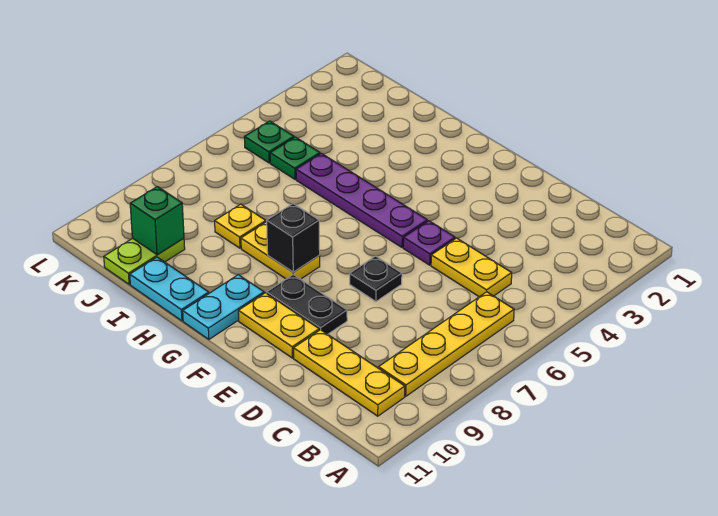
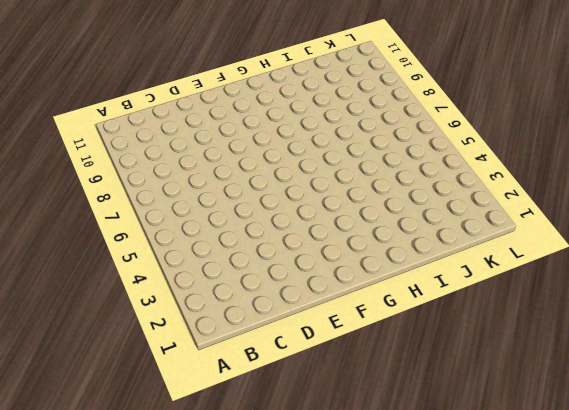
none -> yellow plate B6:B9 level 1
none -> yellow plate B10:D10 level 1
none -> yellow plate C5:D5 level 1

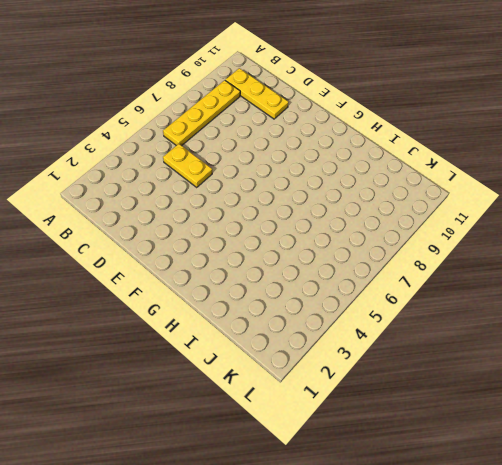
none -> purple plate E5 level 1
none -> black plate E7 level 1
none -> black plate E9:F9 level 1

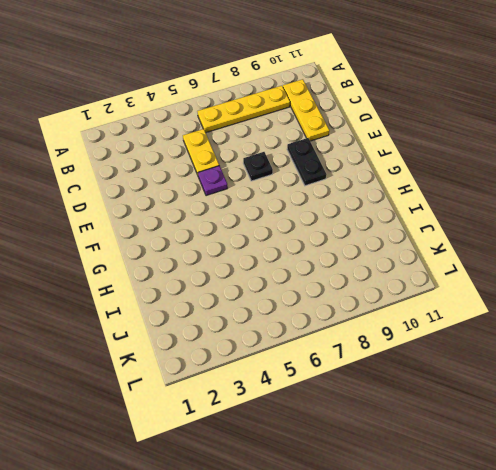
none -> yellow plate E10:F10 level 1
none -> purple plate F5:I5 level 1
none -> yellow plate G8:H8 level 1

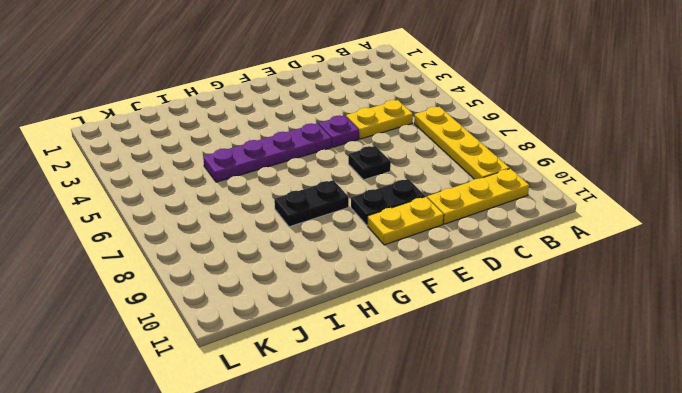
black plate G8:H8 level 1 -> yellow plate G8:H8 level 1
none -> cyan plate G10:G11 level 1
none -> cyan plate H11:I11 level 1
none -> yellow plate I8 level 1

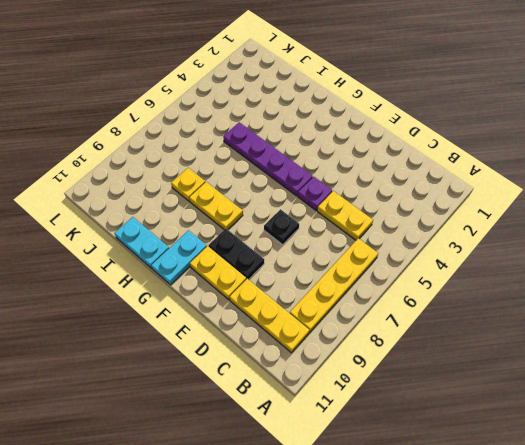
none -> green plate J5 level 1
none -> lime plate J10:J11 level 1
none -> green plate K5 level 1

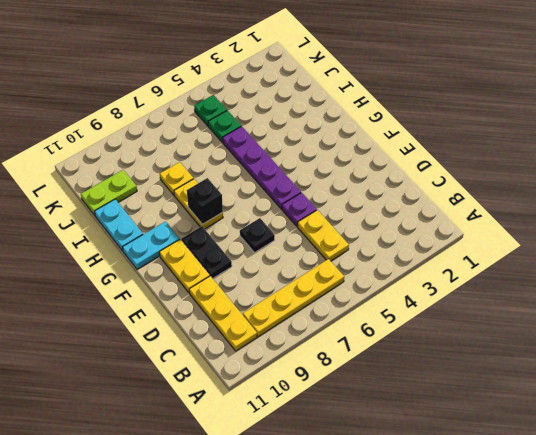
none -> green brick J10 level 2

